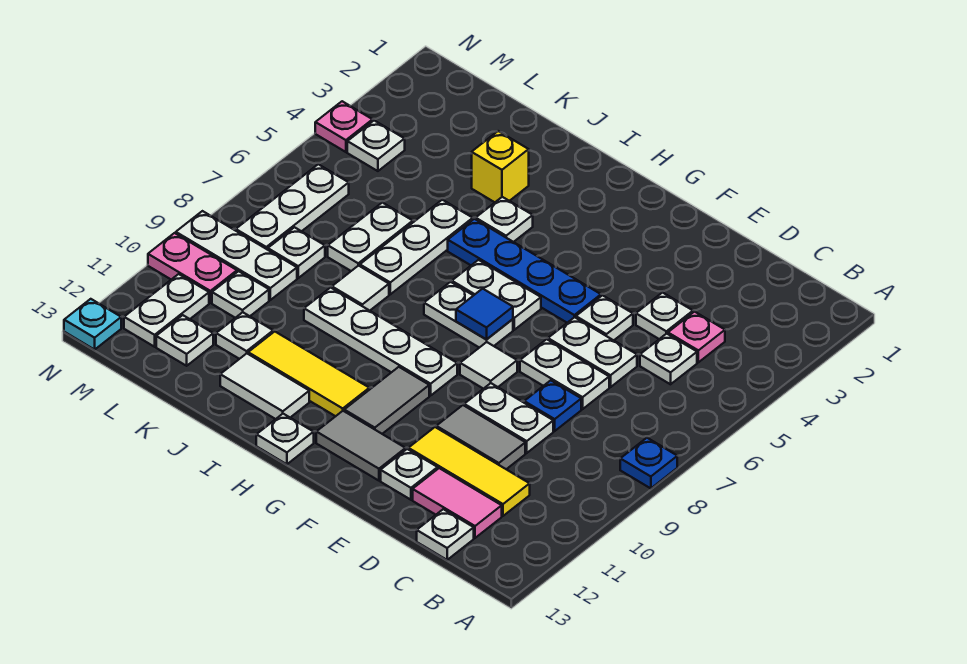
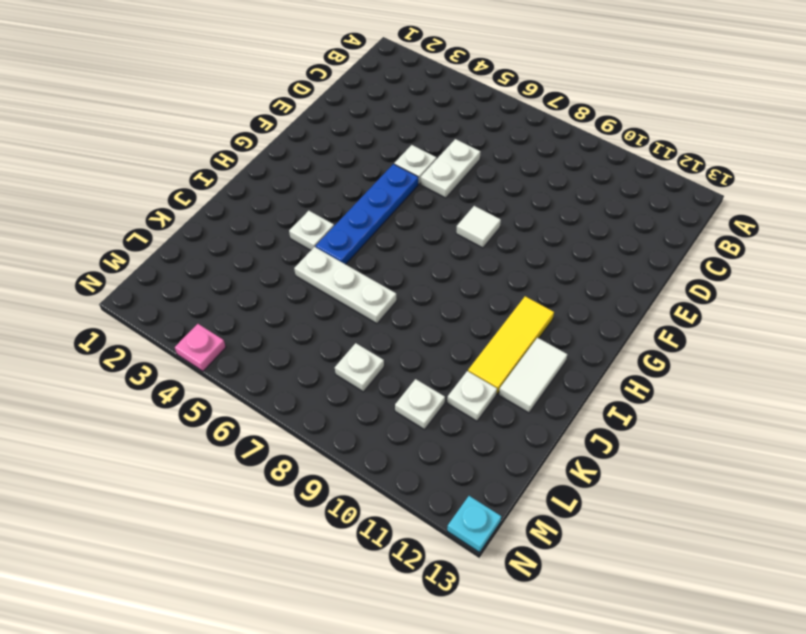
none -> blue plate A8 level 1
none -> pink plate C4 level 1
none -> white plate C5 level 1
none -> yellow tile C11:E11 level 1

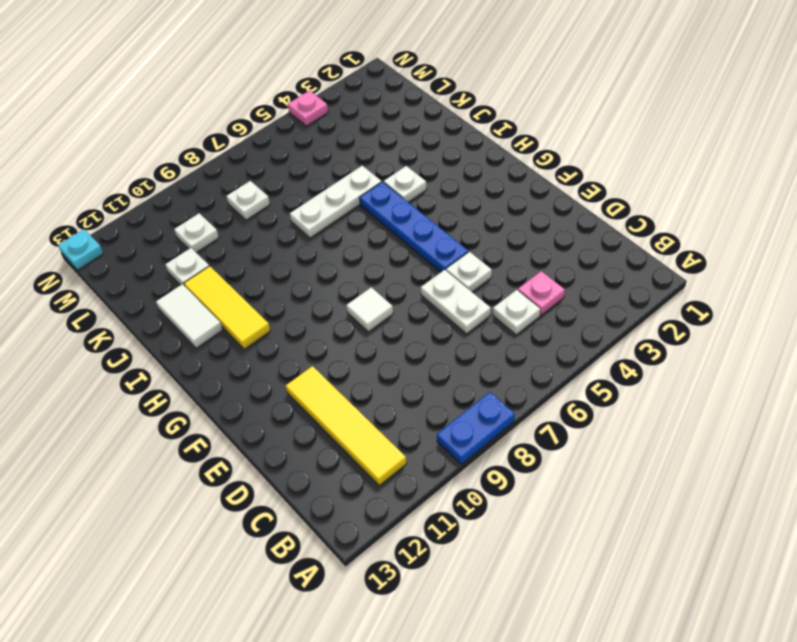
blue plate A8:A9 level 1 -> blue plate A8 level 1
yellow tile B11:E11 level 1 -> yellow tile C11:E11 level 1
none -> pink tile C12:D12 level 1
none -> white plate C13 level 1
none -> white plate D4 level 1
none -> white plate D7:E7 level 1

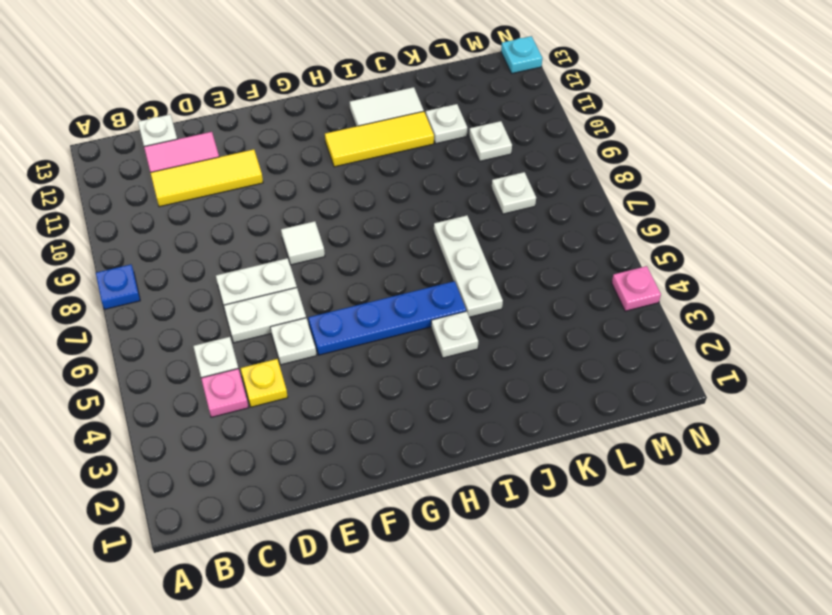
yellow plate D4 level 1 -> white plate D4 level 1
none -> blue plate D8 level 1
none -> white plate D9:E9 level 1
none -> grey tile D10:E10 level 1
none -> white plate E12 level 1

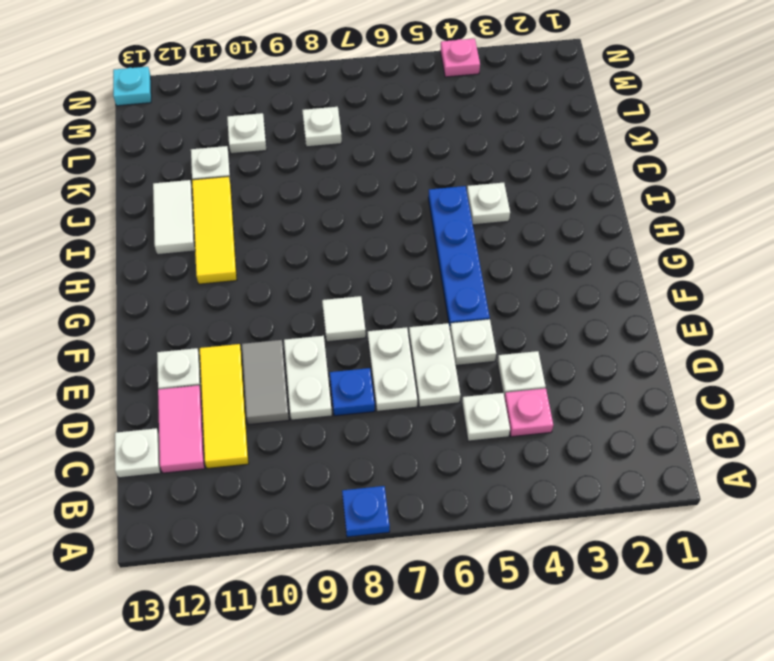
none -> grey tile F12:G12 level 1
none -> white plate G6:H6 level 1
none -> white plate G7:H7 level 1
none -> white plate G9:J9 level 1

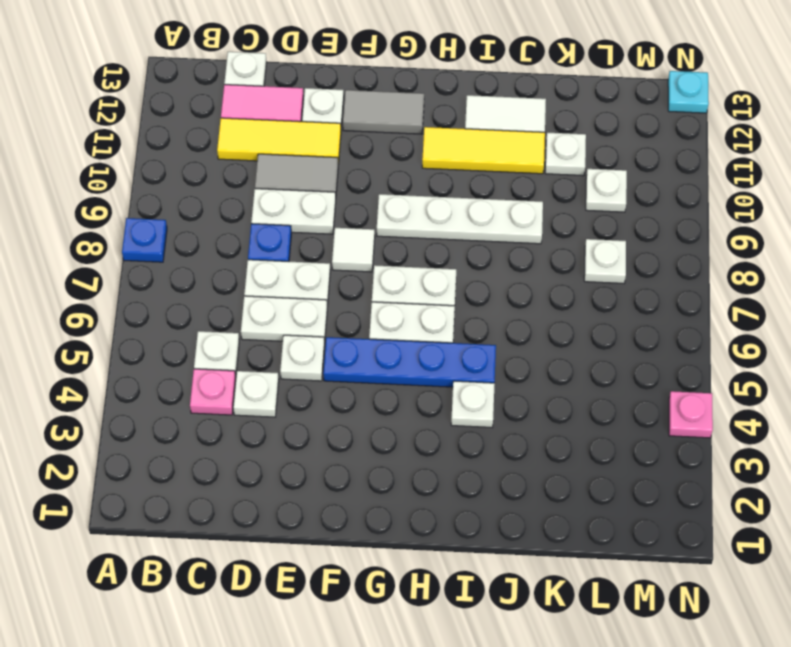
none -> grey tile G10:G11 level 1
none -> white plate H13 level 1
none -> yellow brick J3 level 1
none -> white plate J5:J7 level 1

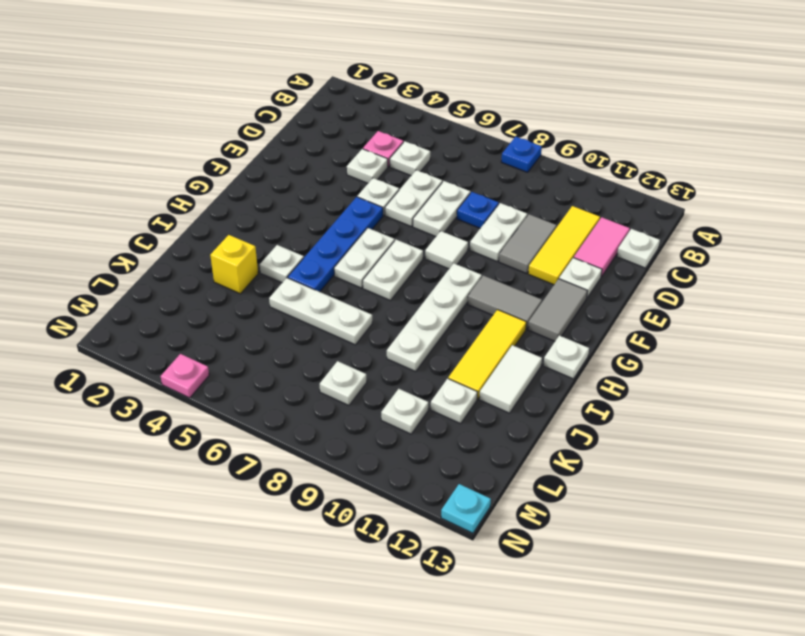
none -> white tile J8 level 1
none -> white plate K6:K7 level 1
none -> white plate L9:N9 level 1
none -> white plate L12 level 1

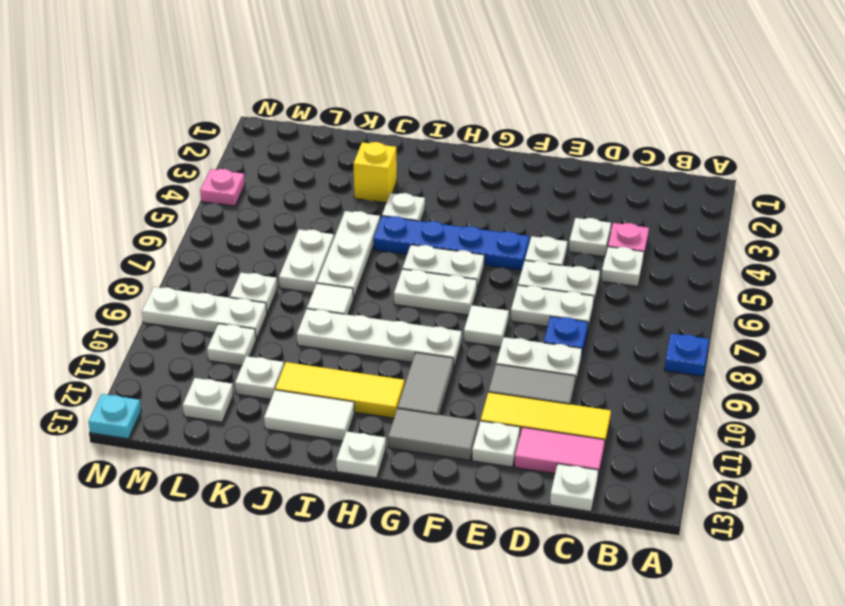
none -> white plate M4 level 1
none -> white plate M6:M8 level 1
none -> pink plate M10:N10 level 1
none -> white plate M11:M12 level 1

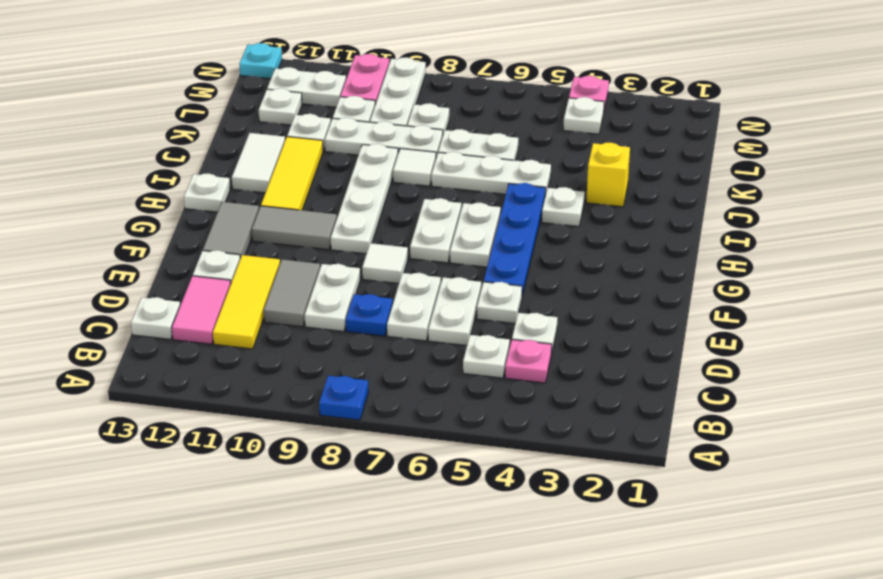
white plate K8:K10 level 1 -> white plate M6:M8 level 1
none -> blue tile G7 level 2

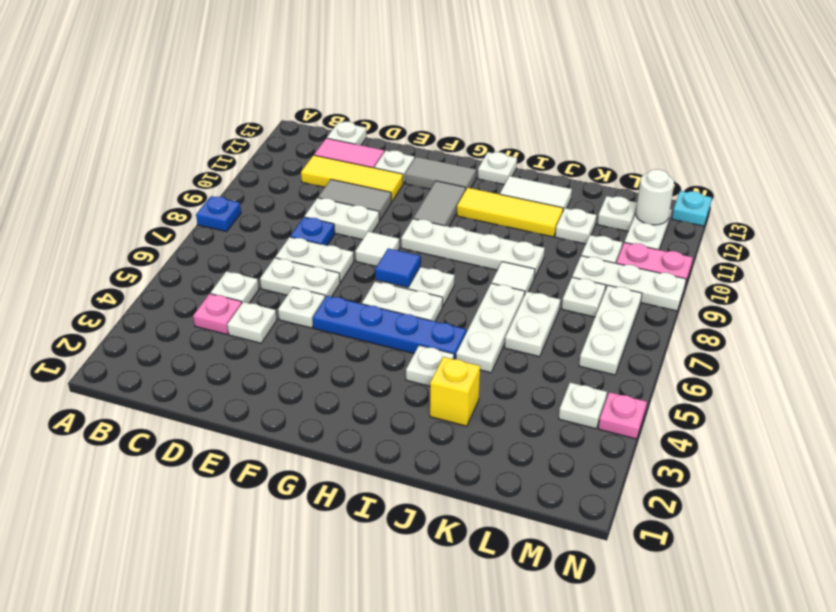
white round brick M12 level 2 -> none

